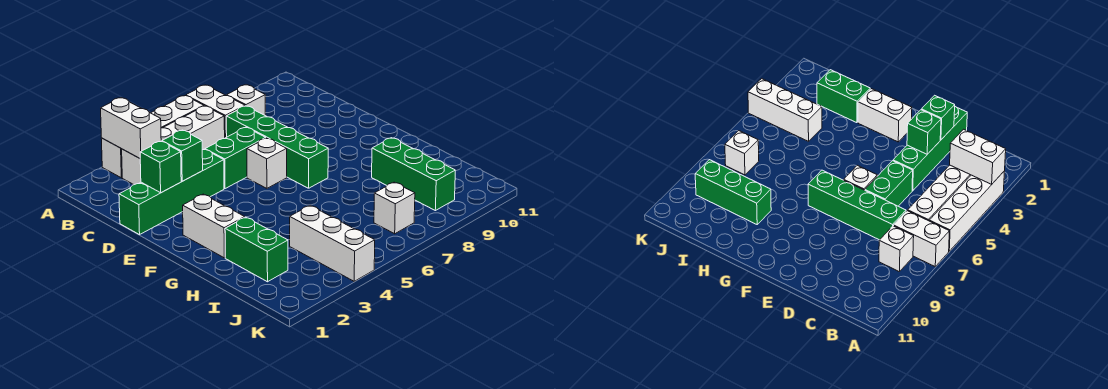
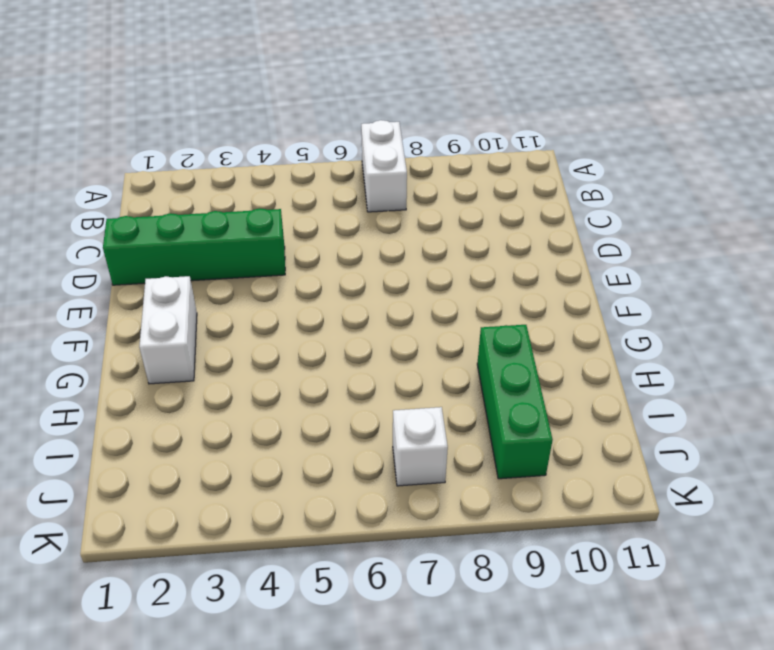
none -> white brick A3:A6 level 1
none -> white brick B3:B6 level 1
none -> white brick B8 level 1

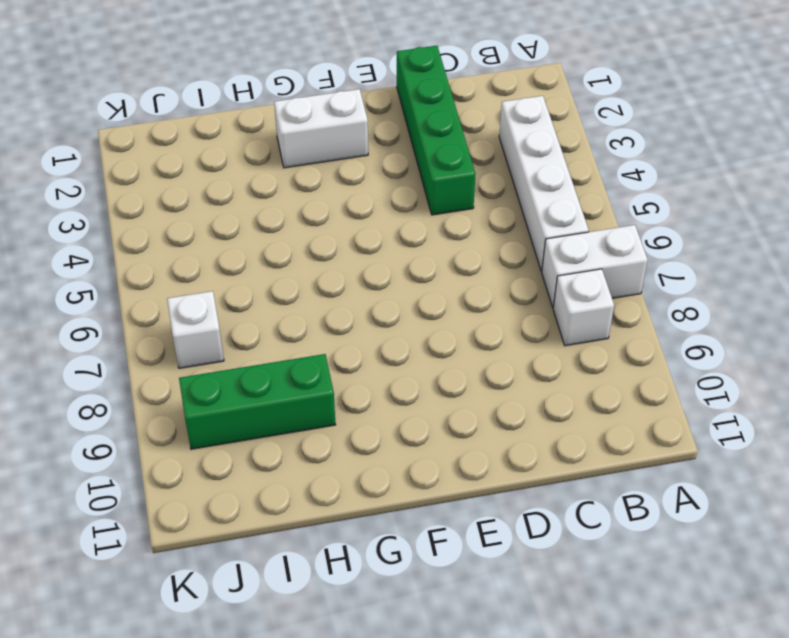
none -> white brick A3:A6 level 1
none -> green brick C7:F7 level 1
none -> green brick D5:D6 level 1

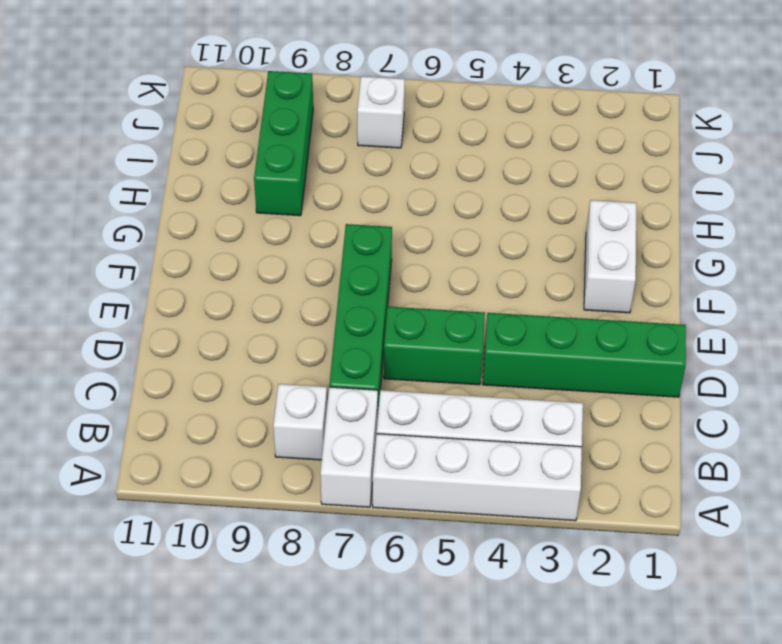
none -> white brick E6 level 1
none -> green brick H2:I2 level 1
none -> white brick I4:K4 level 1

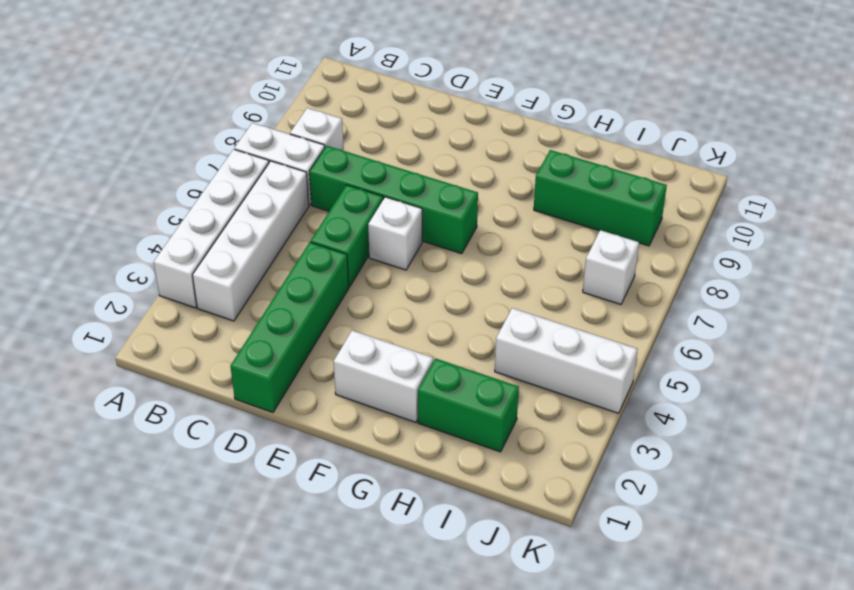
none -> white brick A3:B3 level 2
none -> green brick D2 level 2
none -> green brick D3 level 2

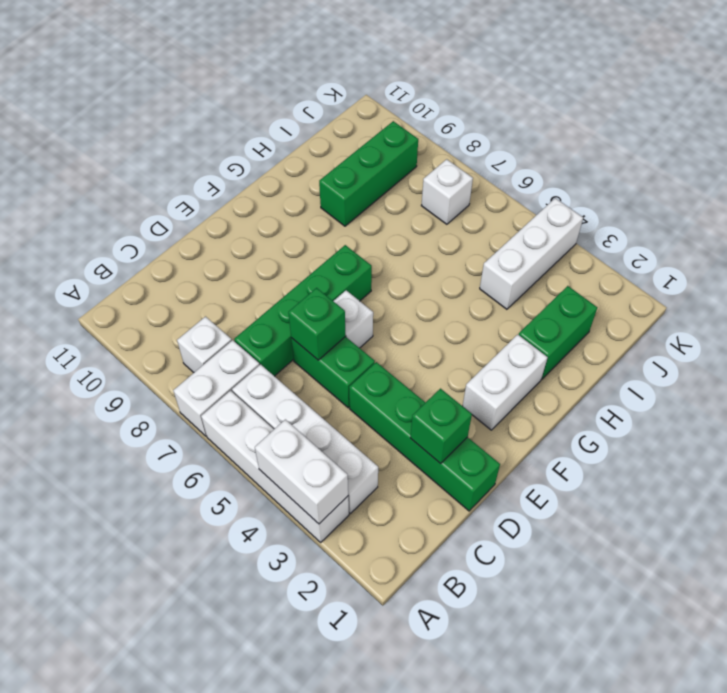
white brick A3:A4 level 2 -> white brick A3:B3 level 2
green brick D6 level 2 -> green brick D3 level 2

